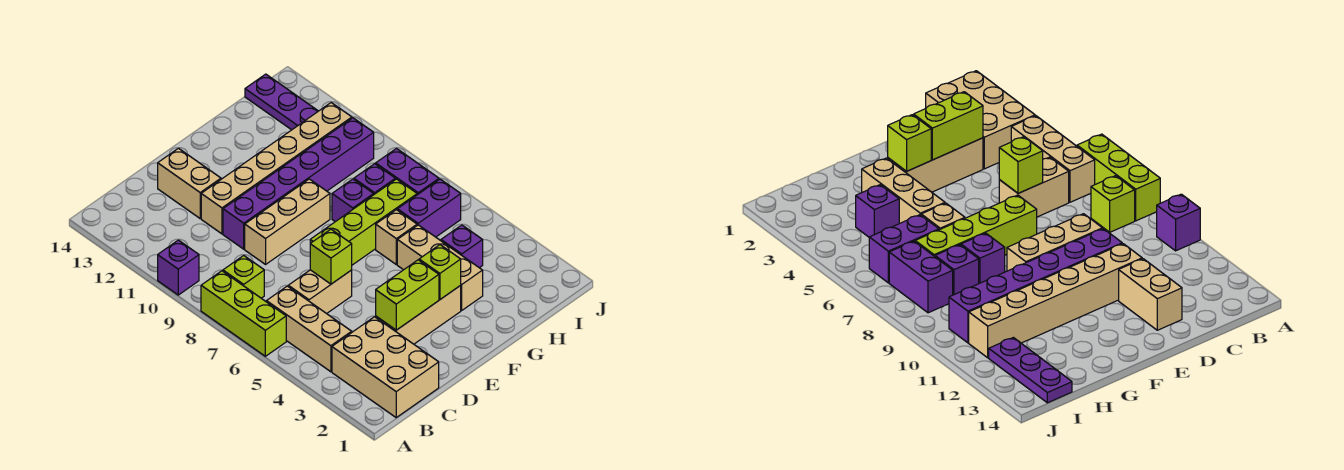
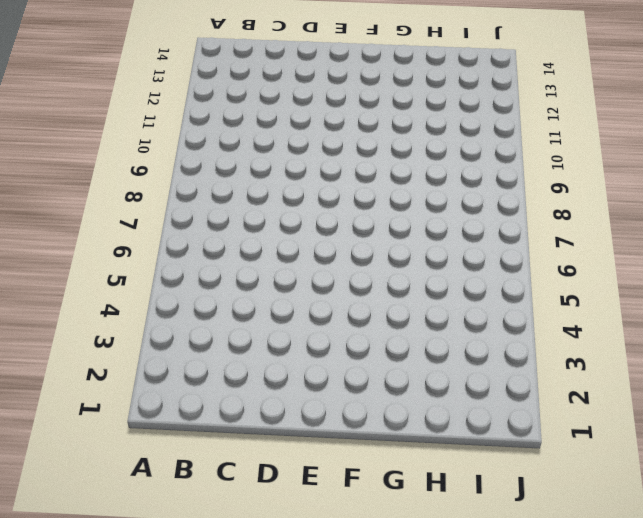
none -> lime brick A6:A8 level 1
none -> purple brick A10 level 1
none -> tan brick B1:C3 level 1

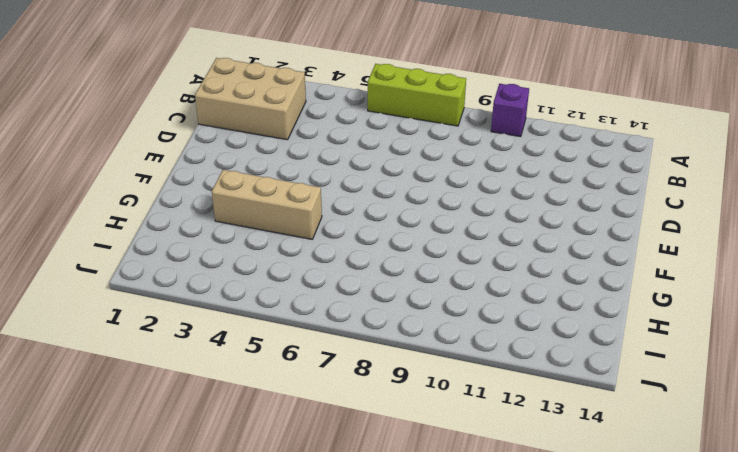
none -> tan brick B4:B6 level 1
none -> lime brick B8 level 1
none -> tan brick C6:D6 level 1

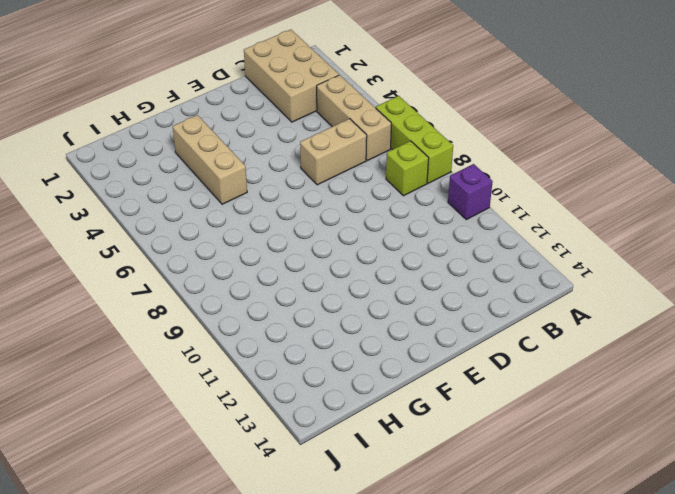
none -> tan brick D3:F3 level 1
none -> tan brick D9:F9 level 1
none -> purple brick D10:I10 level 1

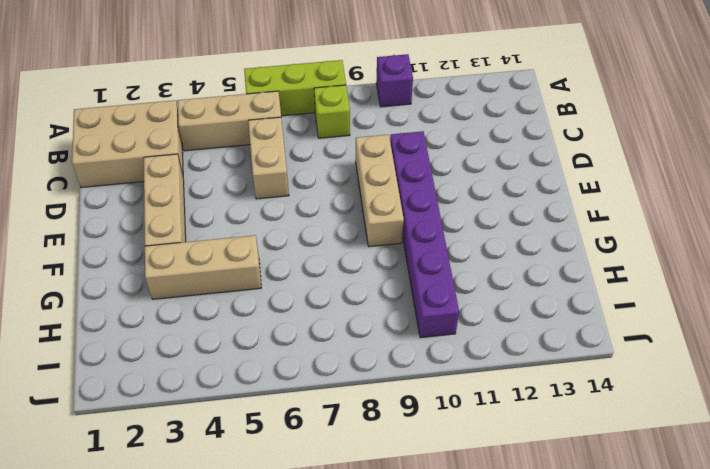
none -> tan brick D11:I11 level 1
none -> tan brick D12:D13 level 1
none -> lime brick E7:H7 level 1

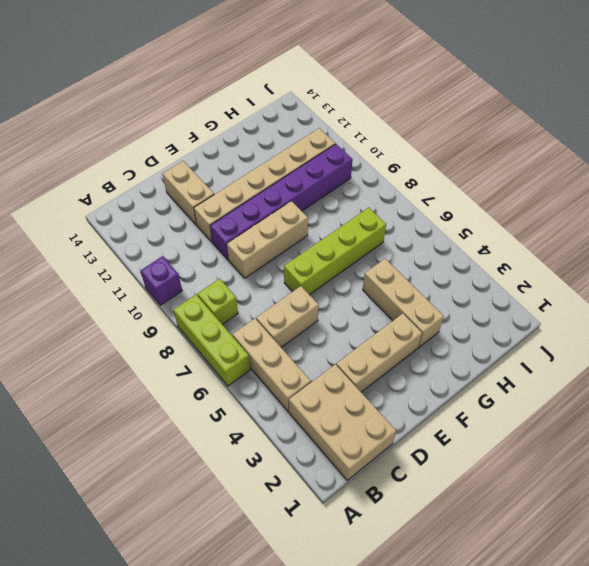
none -> tan brick G6 level 1
none -> purple brick G8 level 1
none -> purple brick H4 level 1

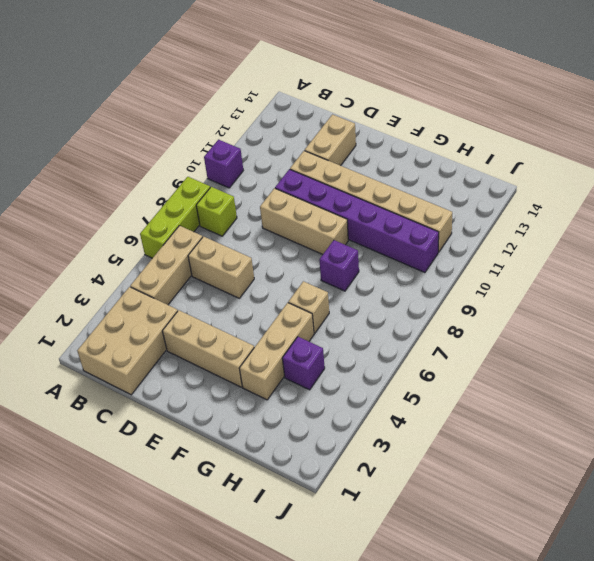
none -> lime brick E7:H7 level 1
none -> purple brick H6:I6 level 1
none -> purple brick H8 level 1

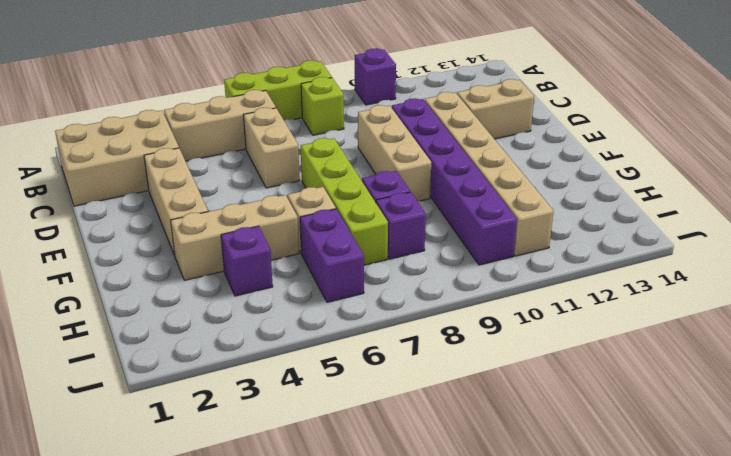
none -> purple brick I7:I8 level 1
none -> purple plate I12:I14 level 1
none -> lime brick D3:E3 level 2

